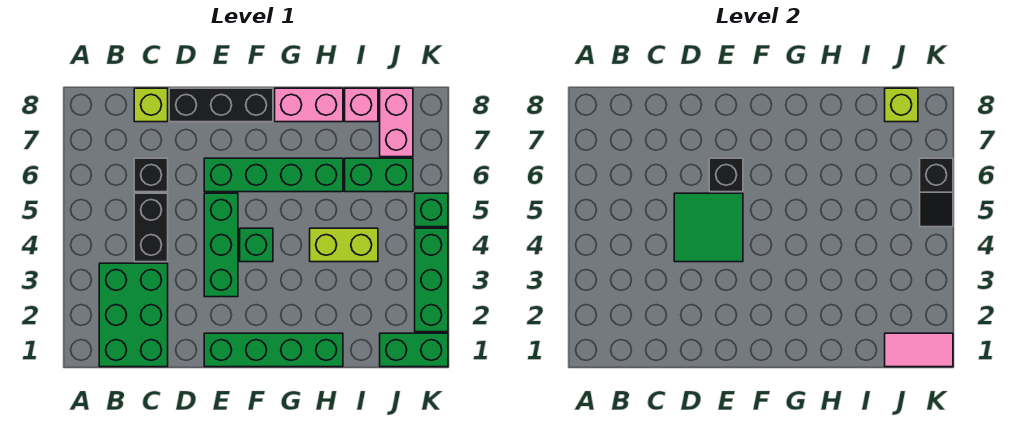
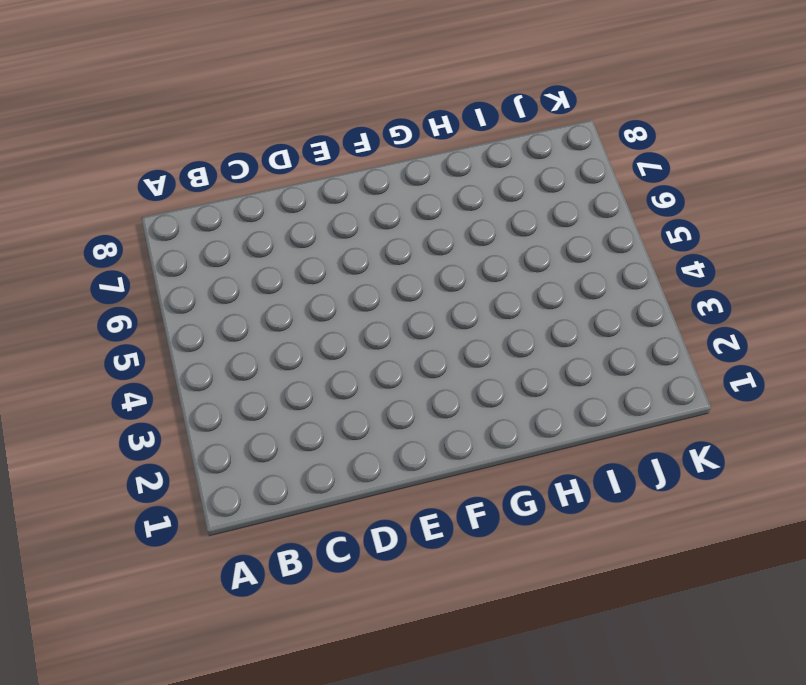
none -> green brick B1:C3 level 1
none -> black brick C4:C5 level 1
none -> black brick C6 level 1

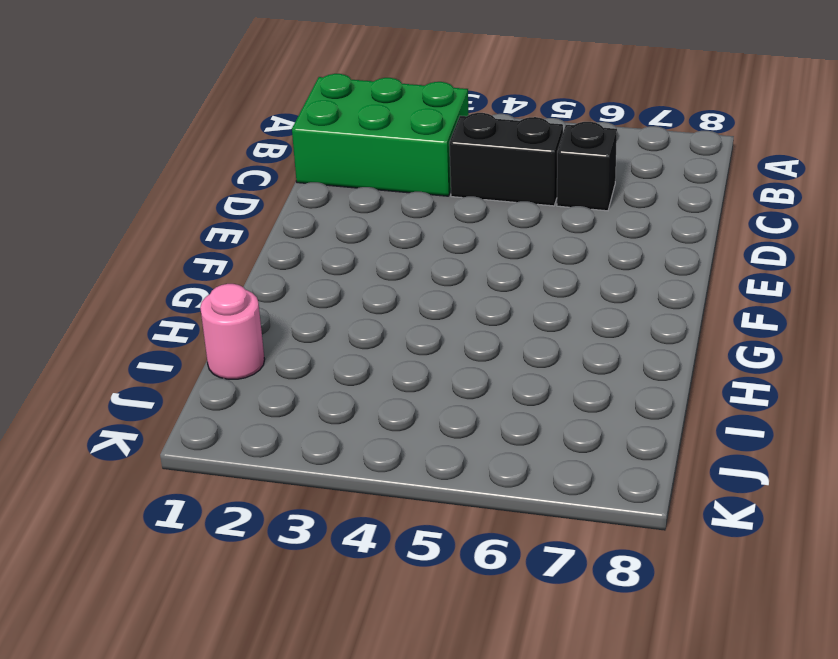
pink round brick I1 level 1 -> none
none -> lime brick C8 level 1
none -> black brick D8:F8 level 1
none -> green brick E1:H1 level 1

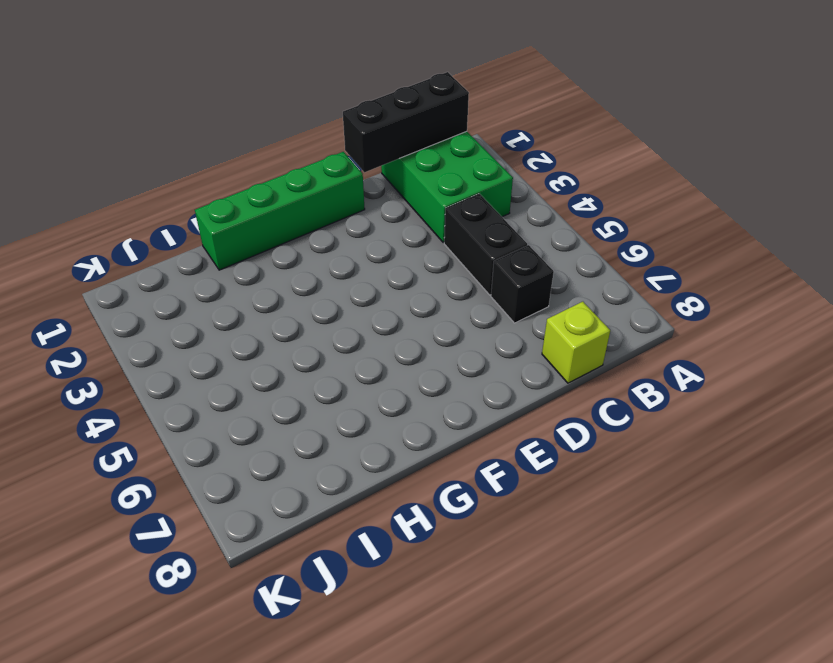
black brick B1:D1 level 2 -> black brick D8:F8 level 1
none -> green brick E3:E5 level 1
none -> green brick E6:H6 level 1
none -> green brick F4 level 1

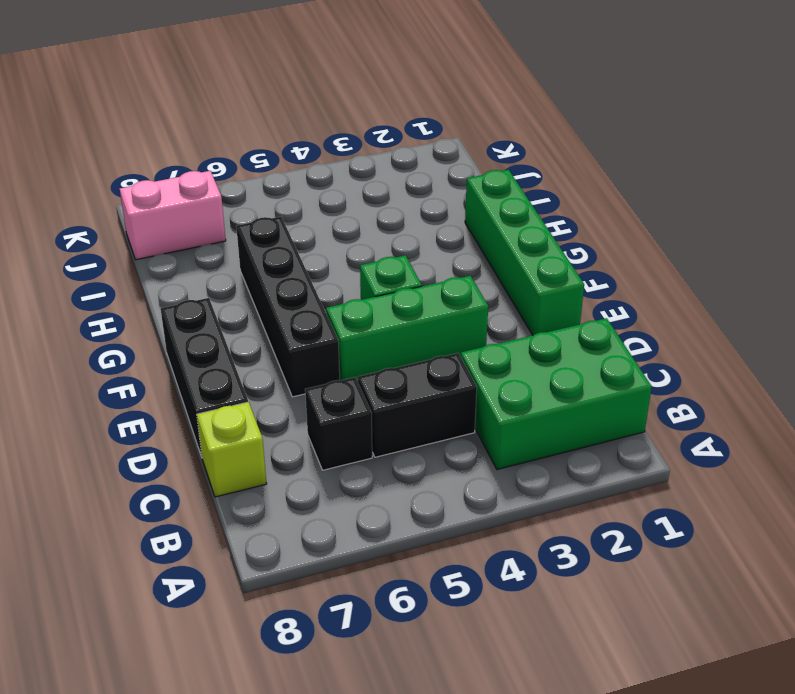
black brick E6:H6 level 1 -> green brick E6:H6 level 1
none -> pink brick G8:H8 level 1
none -> lime brick H4:I4 level 1
none -> green brick I6:J6 level 1

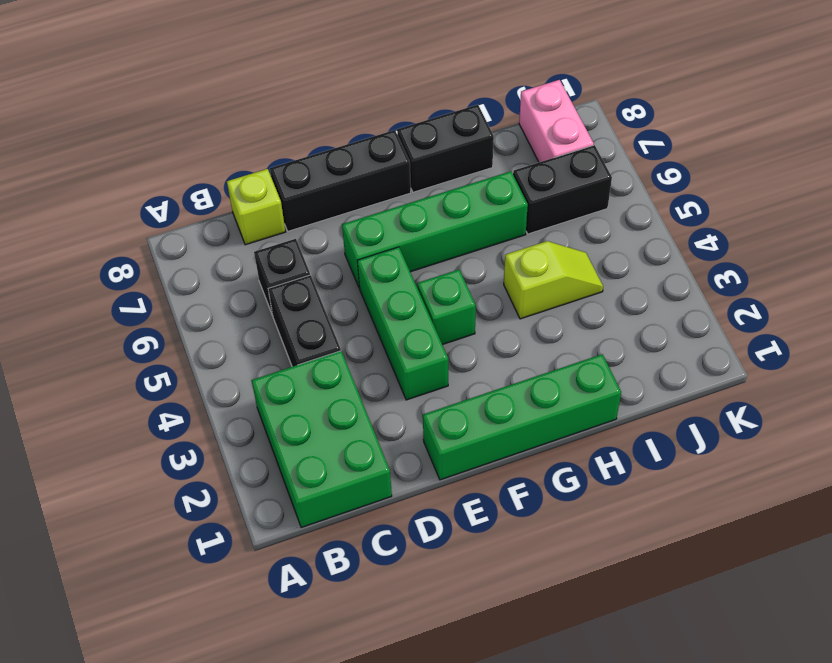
black brick G8:H8 level 1 -> pink brick G8:H8 level 1
lime slope H4:I4 level 1 top H -> lime brick H4:I4 level 1
black brick I6:J6 level 1 -> green brick I6:J6 level 1
none -> pink brick I8 level 1
none -> green brick J1:K1 level 1
none -> green brick K2:K4 level 1

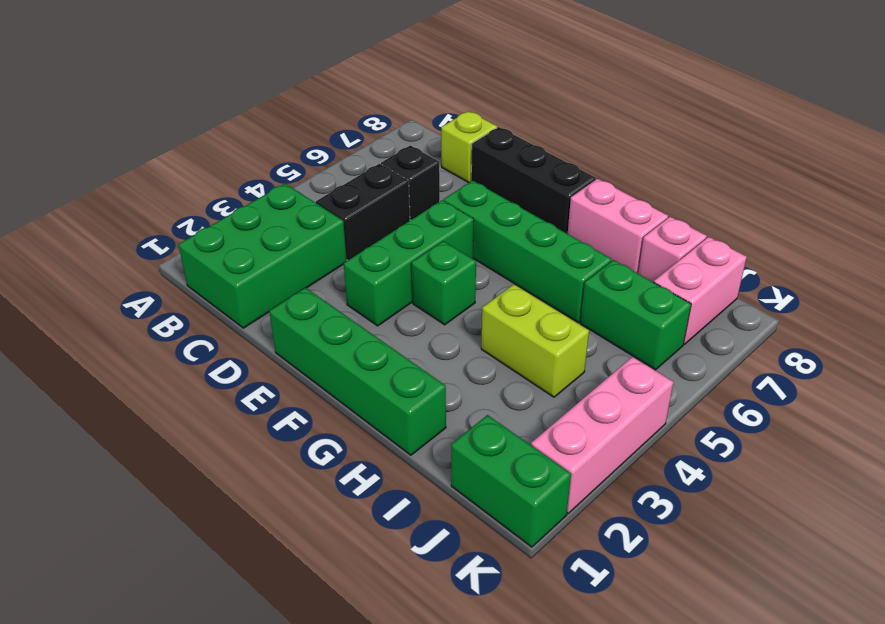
pink brick K2:K4 level 1 -> green brick K2:K4 level 1
none -> green brick K5 level 1
none -> green tile D4:E5 level 2
none -> black brick E6 level 2

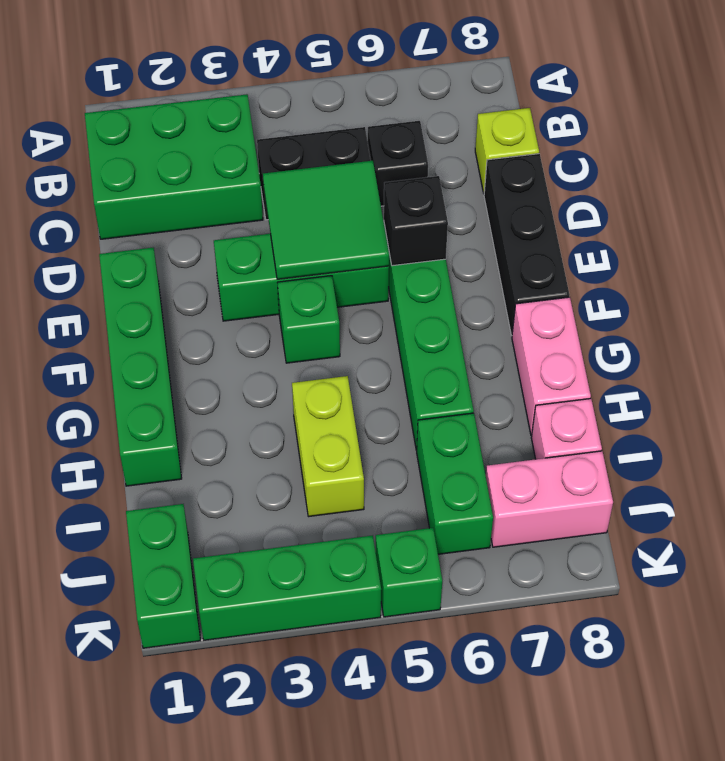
none -> pink tile J1:K1 level 2
none -> lime brick J8 level 2
none -> black slope K5:K6 level 2 top 6

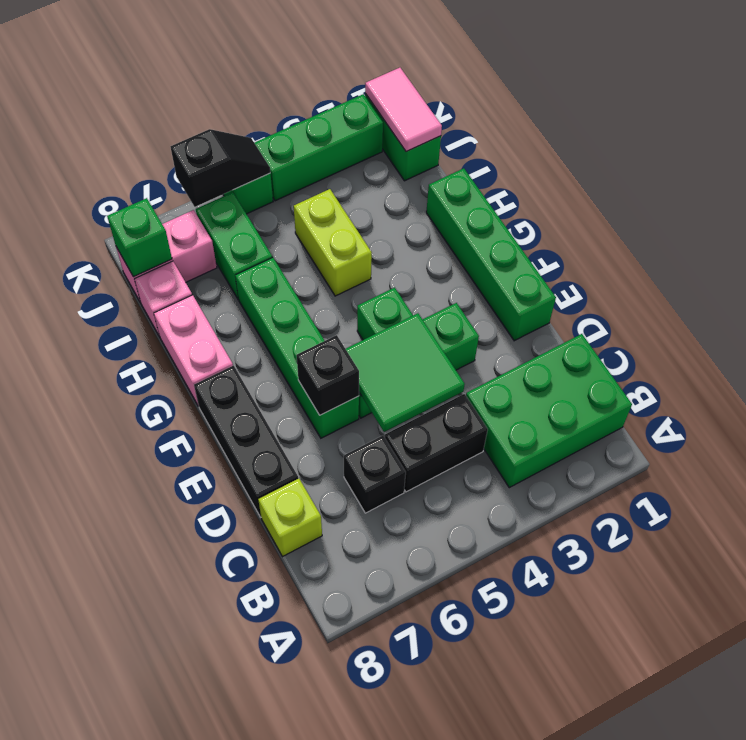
green brick J8 level 2 -> lime brick J8 level 2

